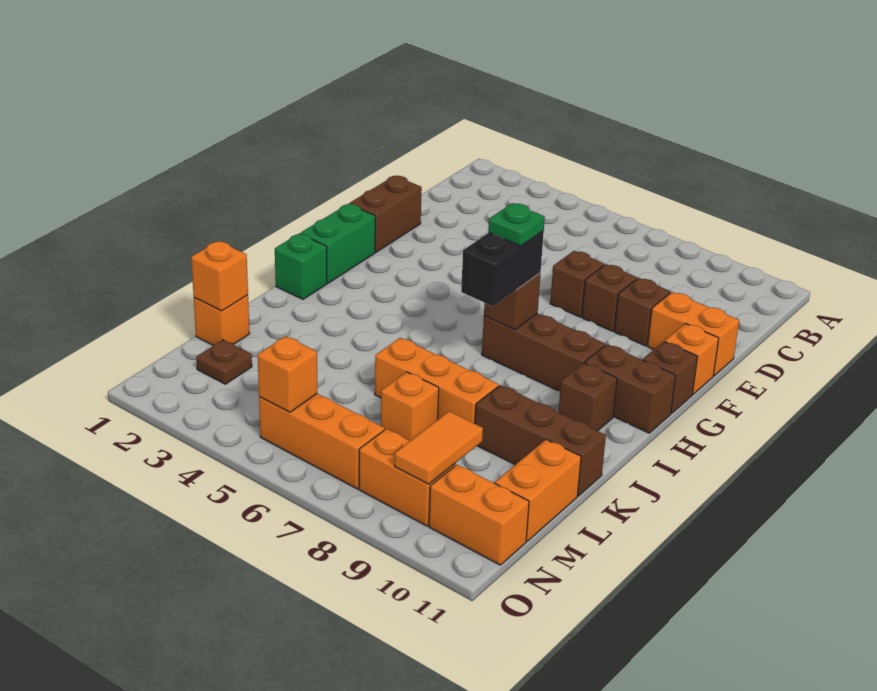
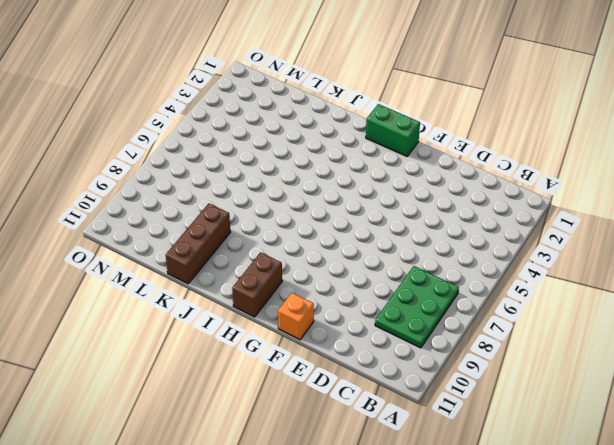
green plate B7:C9 level 1 -> none
none -> brown brick E1:F1 level 1
none -> brown brick E7 level 1
none -> brown brick E8 level 1

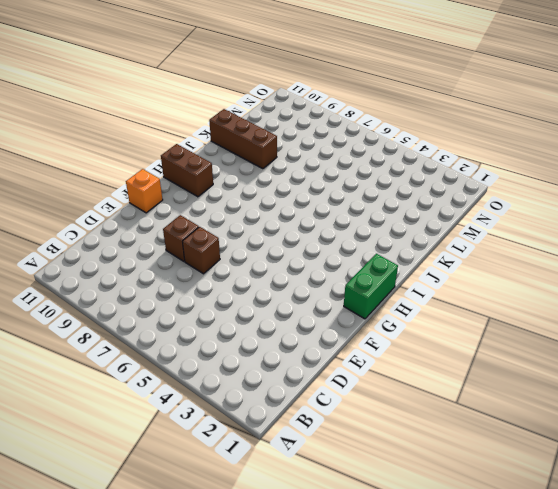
none -> brown brick E1:F1 level 1
none -> brown brick E9 level 1
none -> orange brick E10:E11 level 1

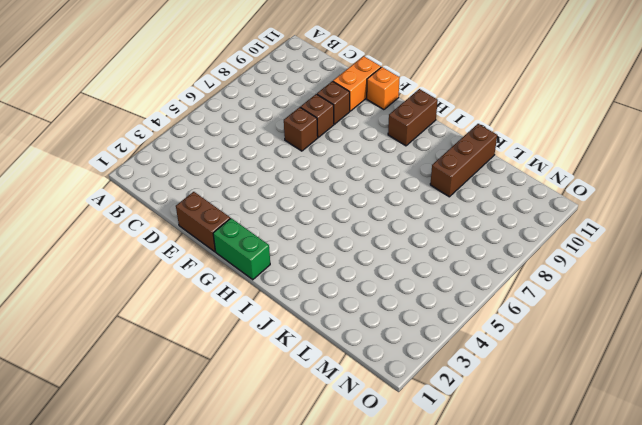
none -> brown brick G11 level 1
none -> brown brick H7:H9 level 1
none -> green brick I1 level 1

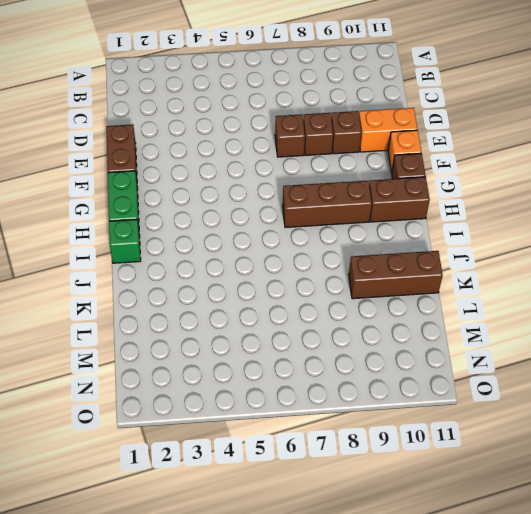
none -> brown brick I10 level 1
none -> orange brick K6:K8 level 1
none -> orange brick L1 level 1

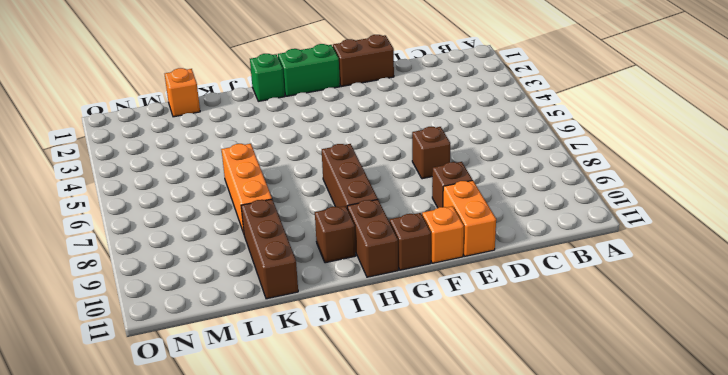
none -> brown brick E8 level 1
none -> orange brick L7 level 1
none -> orange brick L11:M11 level 1

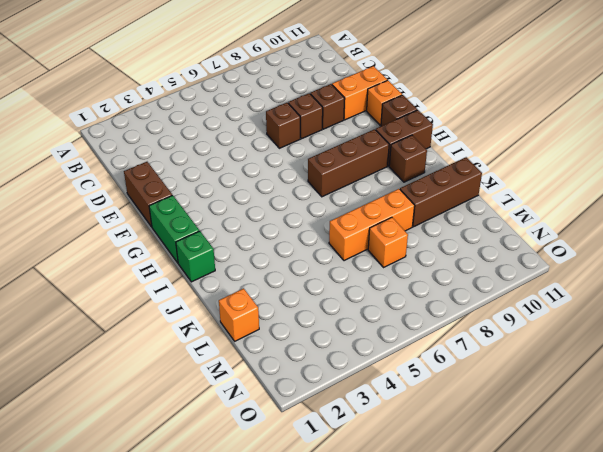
none -> orange brick L11:M11 level 1
none -> brown plate M2 level 1
none -> orange brick N5:N7 level 1

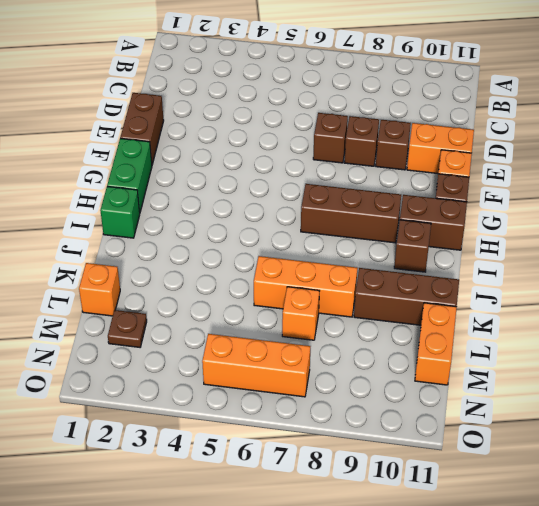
none -> orange brick N8:N9 level 1
none -> orange brick N10:N11 level 1
none -> brown brick H7 level 2

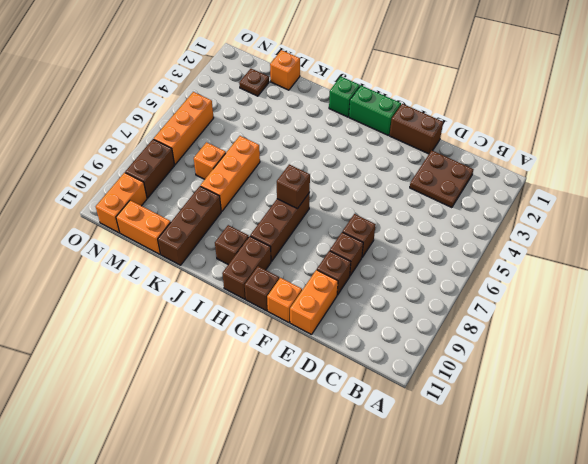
brown plate C2:D3 level 1 -> none
brown brick N8:N9 level 1 -> orange brick N8:N9 level 1
none -> orange brick L1 level 2
none -> orange tile M9:N9 level 2
none -> orange brick N5 level 2

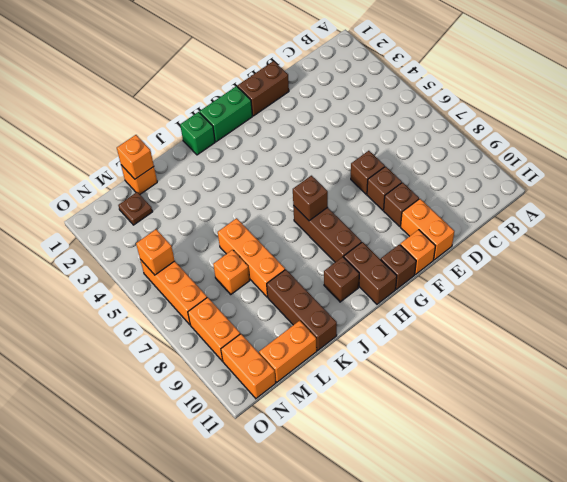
none -> orange tile M9:N9 level 2
none -> black brick H7:I7 level 3
none -> green plate H7 level 4

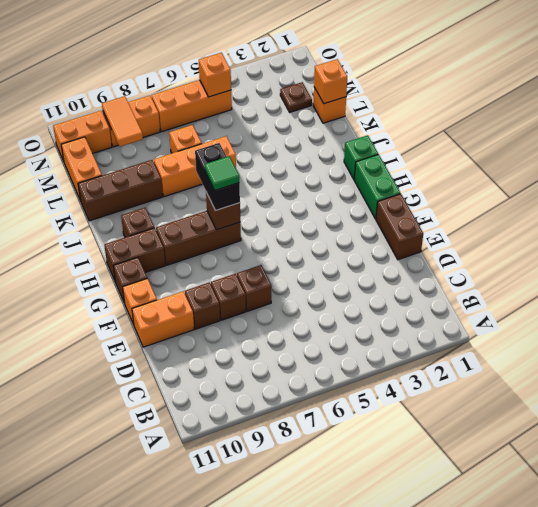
green tile H7 level 4 -> green plate H7 level 4

